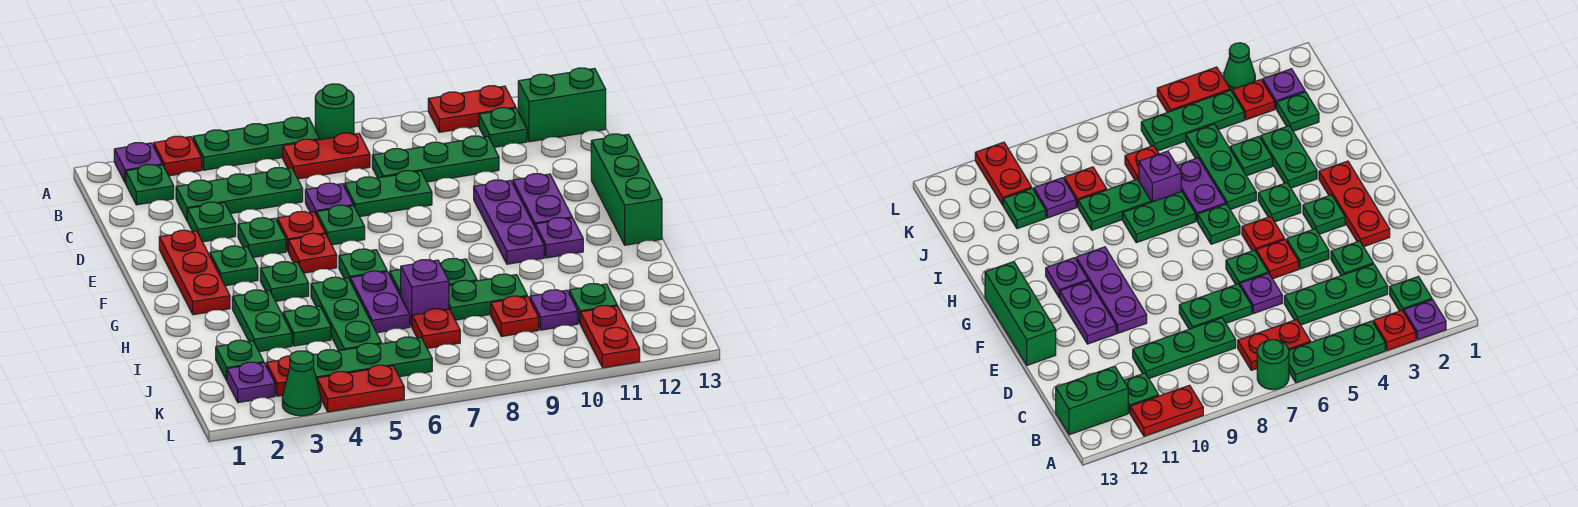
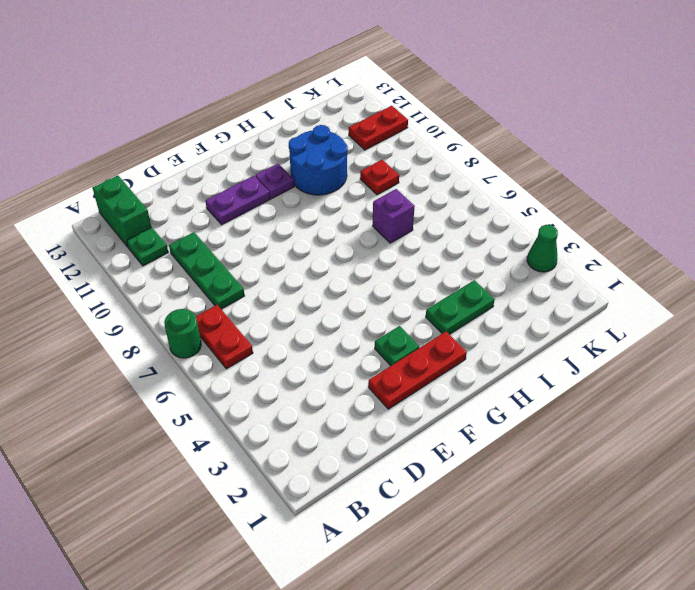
blue round brick H10:I11 level 1 -> none
none -> purple plate A2 level 1
none -> red plate A3 level 1
none -> green plate A4:A6 level 1
none -> red plate A10:A11 level 1

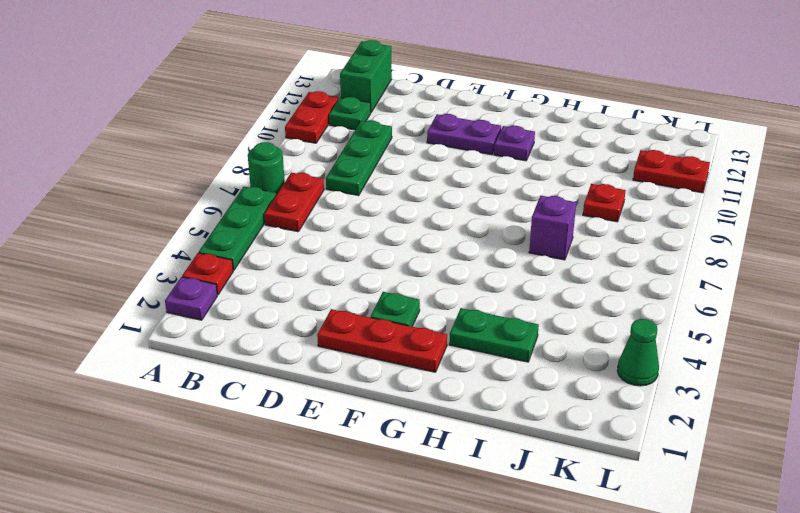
none -> green plate B2 level 1
none -> green plate C3:C5 level 1
none -> green plate D3 level 1
none -> purple plate D6 level 1

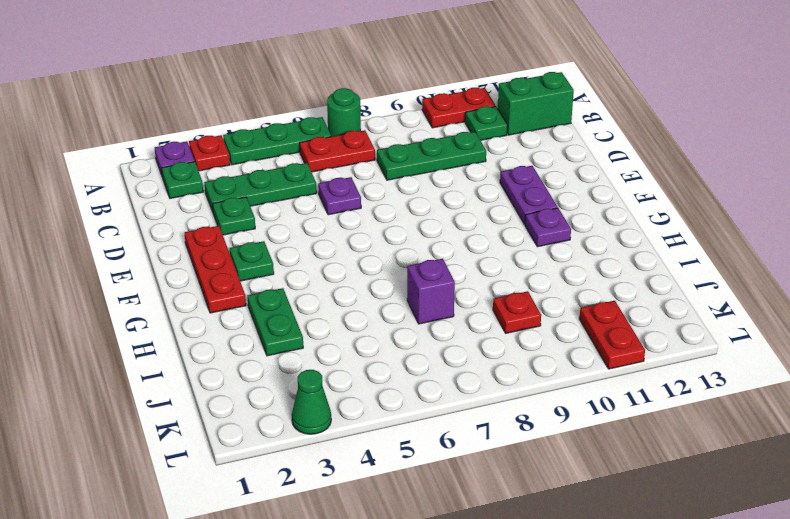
none -> green plate D7:D8 level 1
none -> green plate E4 level 1
none -> red plate E5 level 1
none -> green plate E6 level 1

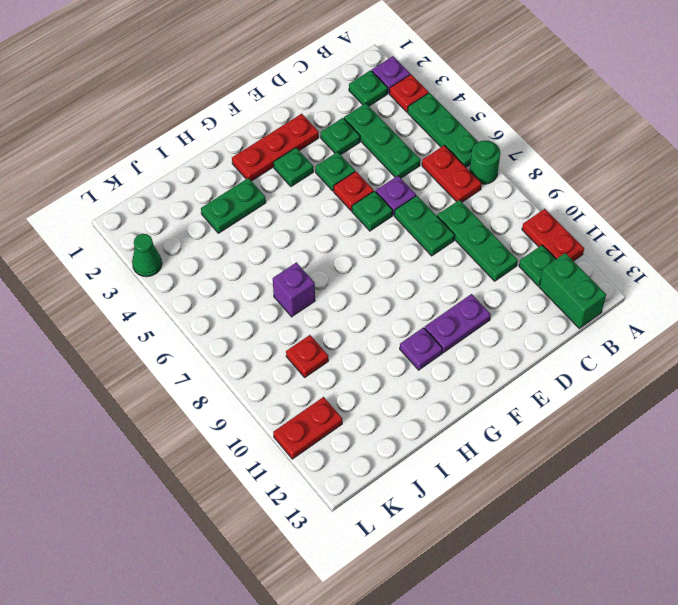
none -> purple plate E10:G10 level 1
none -> green brick E13:G13 level 1
none -> red plate F5 level 1
none -> green plate G4 level 1

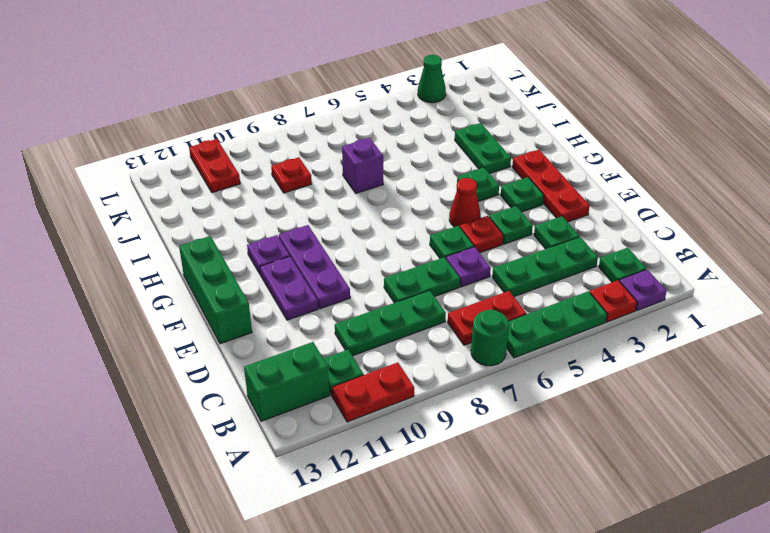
red cone F5 level 1 -> red plate F5 level 1
none -> green plate G6 level 1
none -> green plate H5:J5 level 1
none -> purple plate H6:I6 level 1
none -> green plate H7:H8 level 1

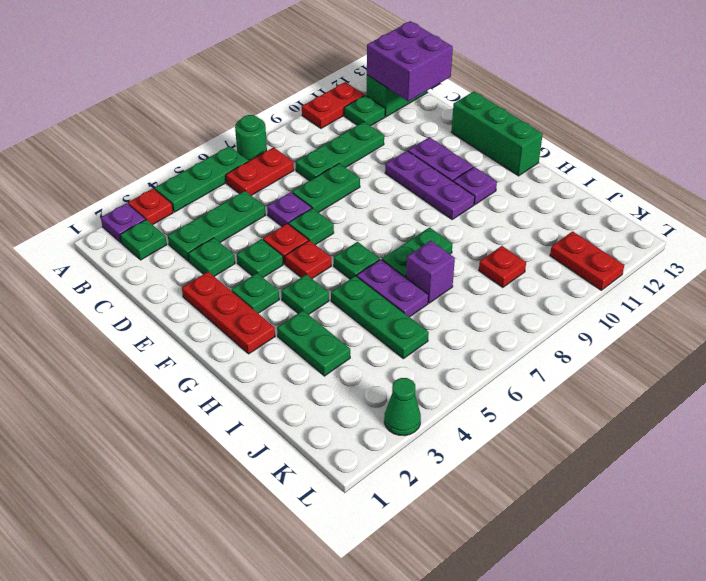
purple brick B12:C13 level 2 -> none
none -> green plate I4 level 1
none -> green plate I8:I9 level 1
none -> green plate J2 level 1
none -> red plate J7 level 1

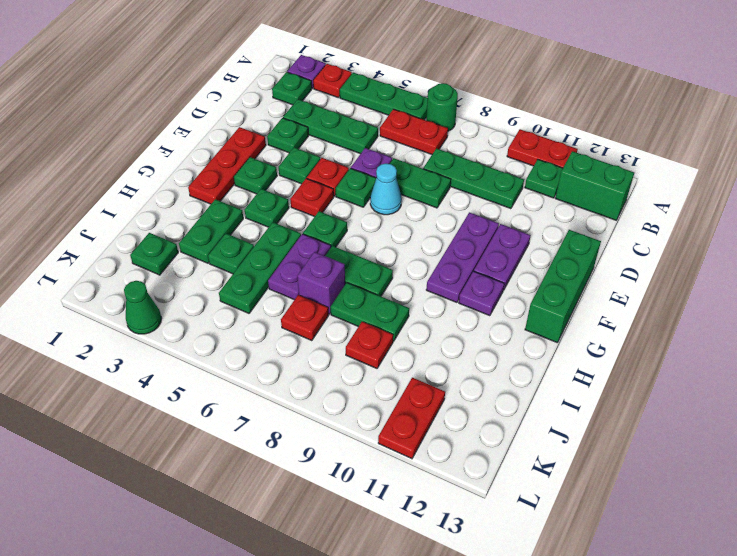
cyan cone E7 level 1 -> none
none -> purple plate J10 level 1
none -> green plate J11 level 1
none -> purple plate K2 level 1
none -> red plate K3 level 1

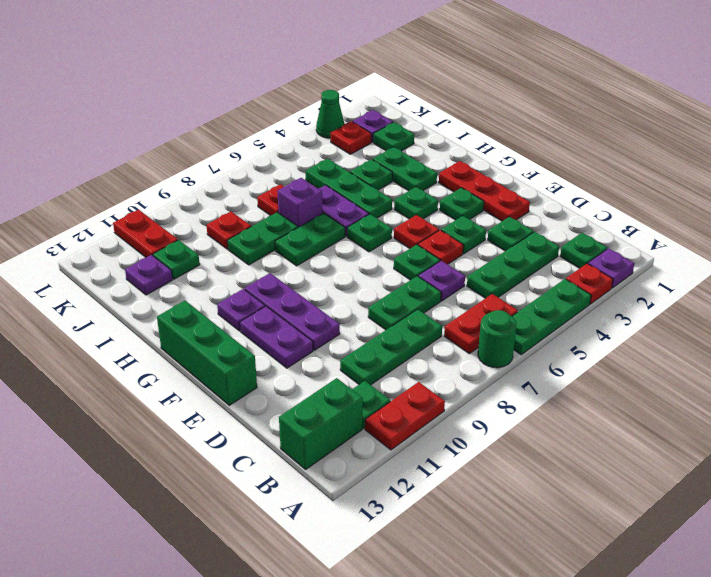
purple plate J12 level 1 -> purple plate J10 level 1
none -> green plate K4:K6 level 1
none -> red plate L4:L5 level 1

